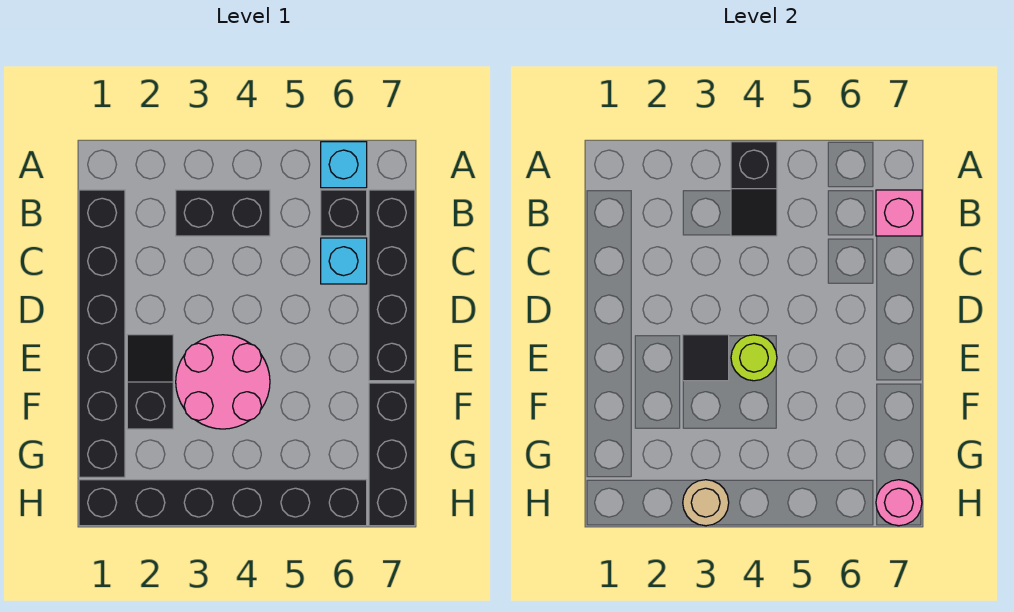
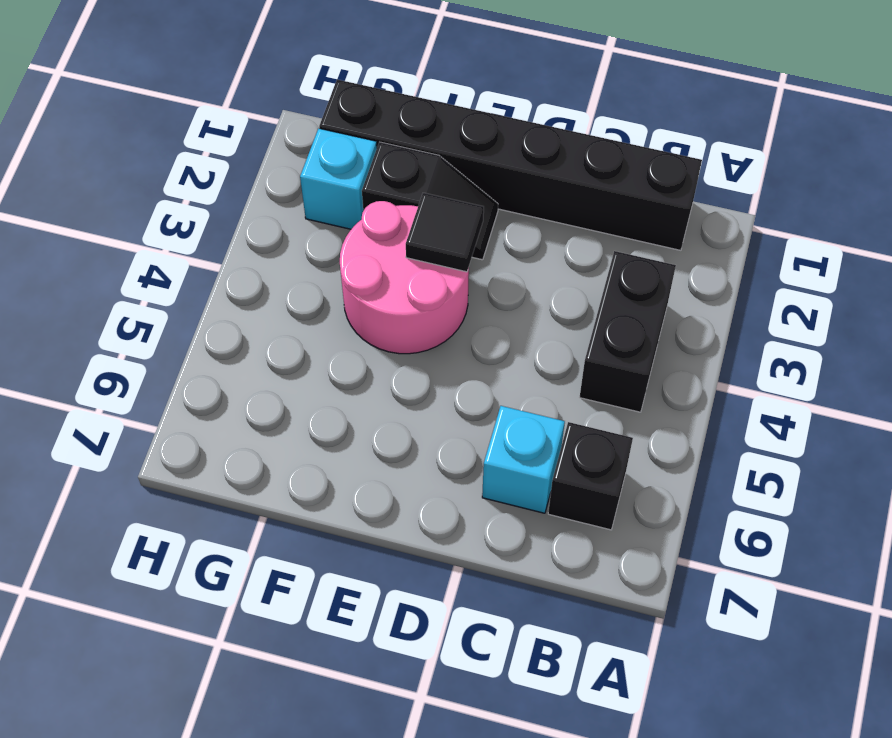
cyan brick G2 level 1 -> cyan brick A6 level 1
none -> black brick B7:E7 level 1
none -> black brick F7:H7 level 1
none -> black brick H1:H6 level 1

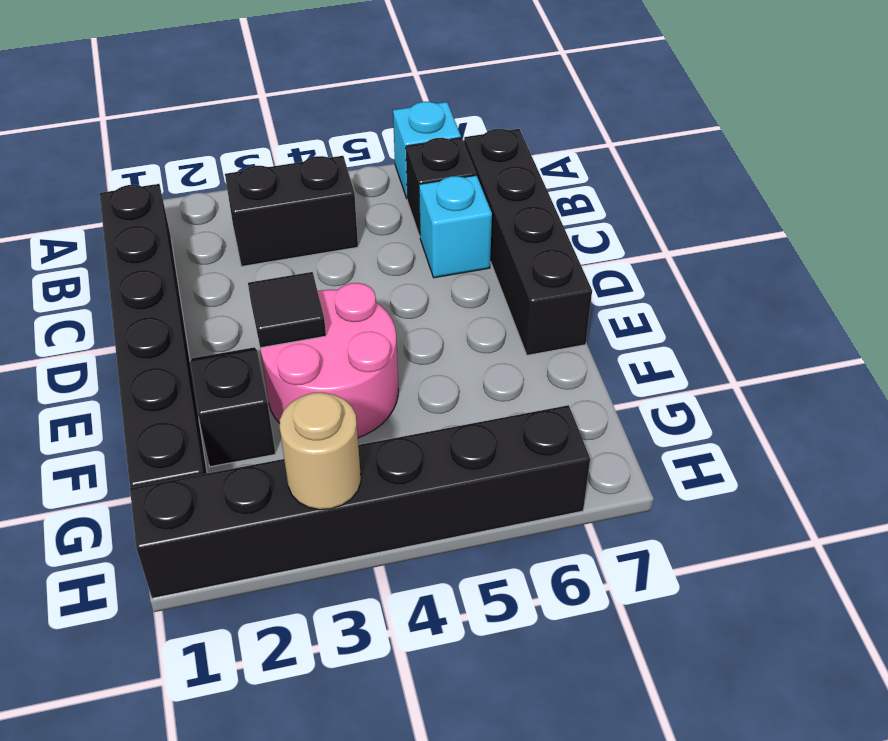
none -> black brick F7:H7 level 1
none -> black slope A4:B4 level 2 top A
none -> pink brick B7 level 2

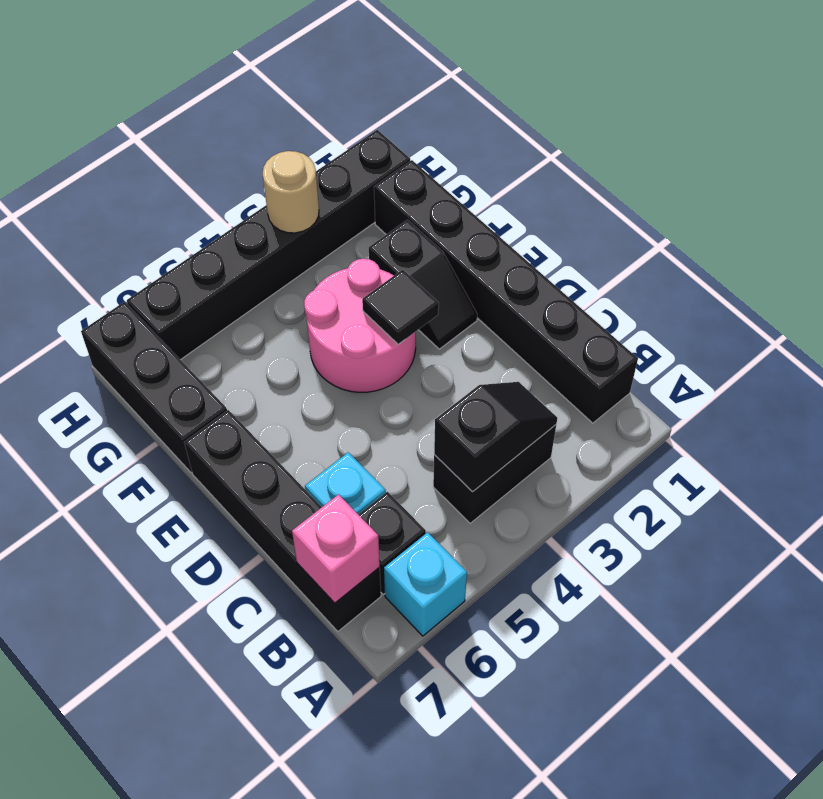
black slope B3:B4 level 2 top 4 -> black slope A4:B4 level 2 top A
none -> lime round brick E4 level 2
none -> pink round brick H7 level 2

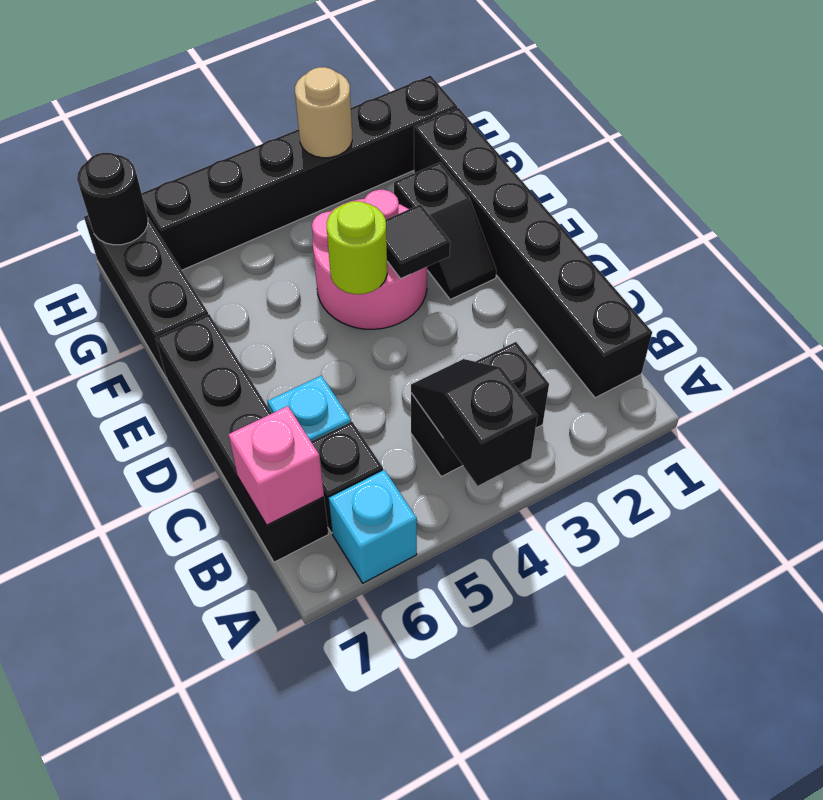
black round brick H7 level 2 -> pink round brick H7 level 2

